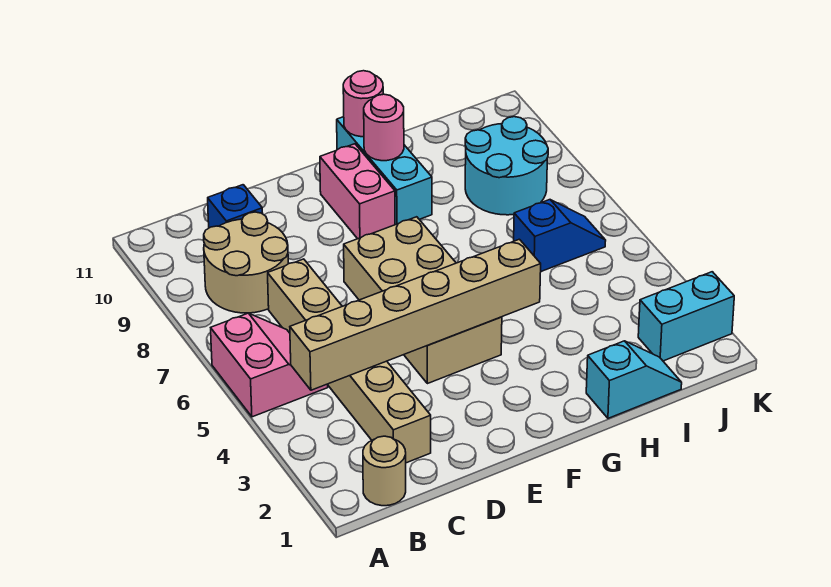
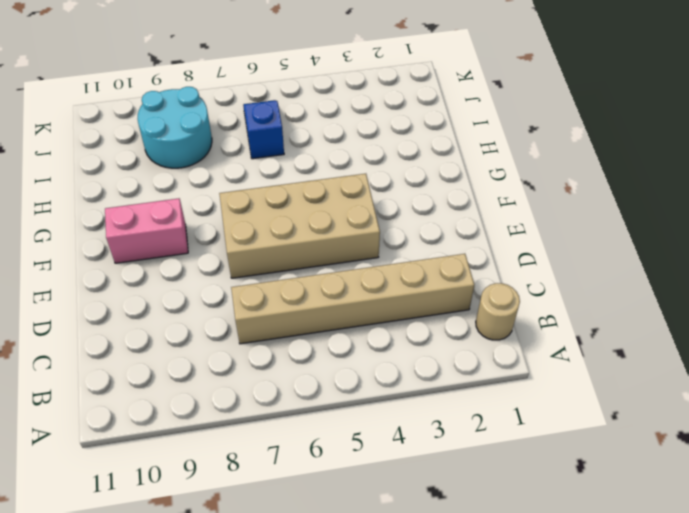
none -> pink slope A5:B6 level 1 top A
none -> tan round brick B8:C9 level 1
none -> blue brick C10 level 1

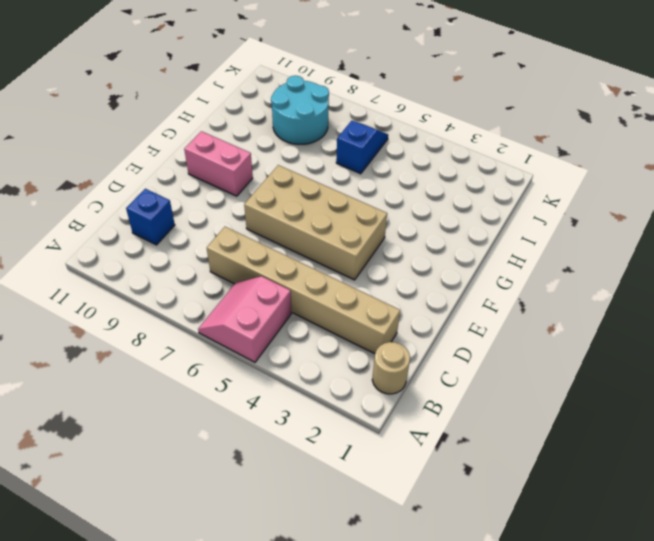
pink slope A5:B6 level 1 top 5 -> pink slope A5:B6 level 1 top A
none -> tan round brick B8:C9 level 1
none -> cyan brick G9:G11 level 1
none -> cyan slope H1:I1 level 1 top H

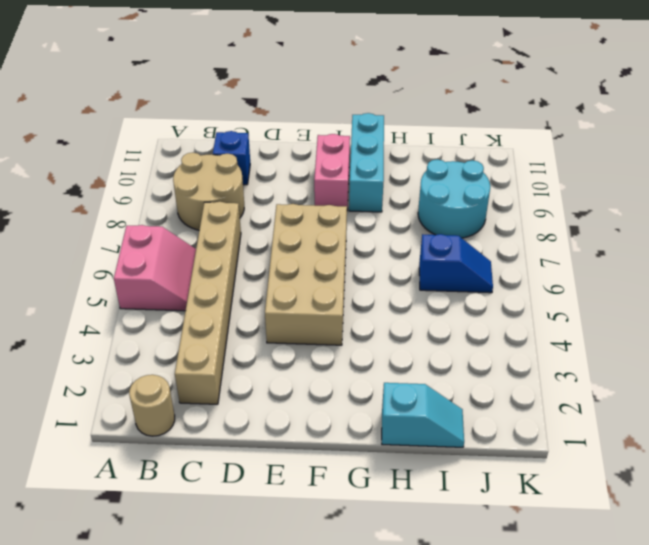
none -> cyan brick J2:K2 level 1
none -> tan brick B4:G4 level 2
none -> pink round brick G10 level 2

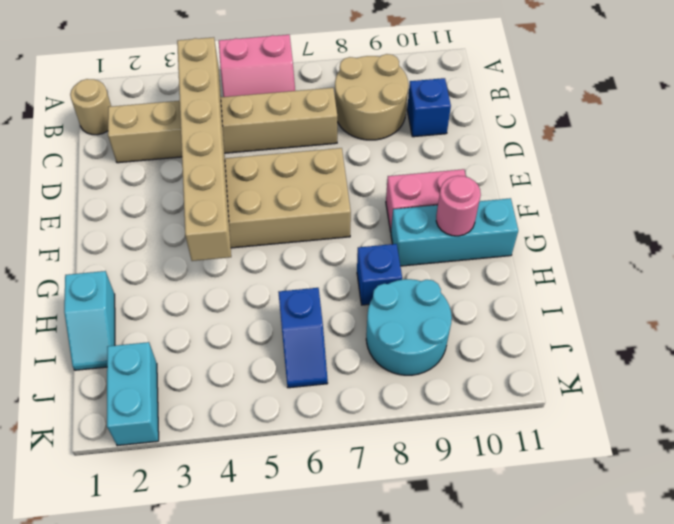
blue brick H8 level 1 -> none
none -> pink round brick G11 level 2

